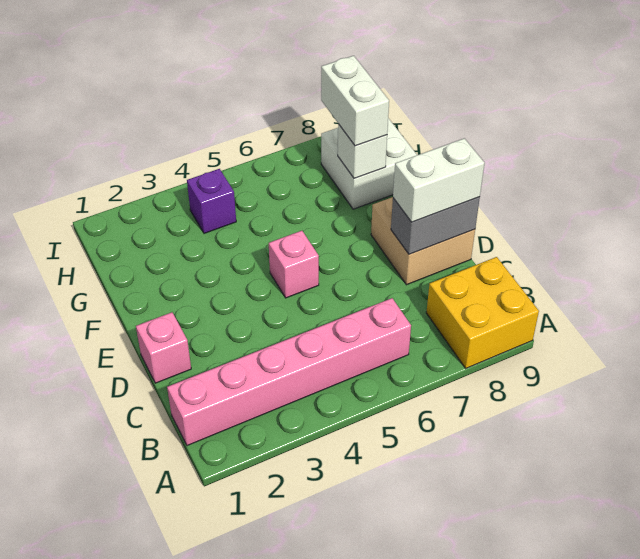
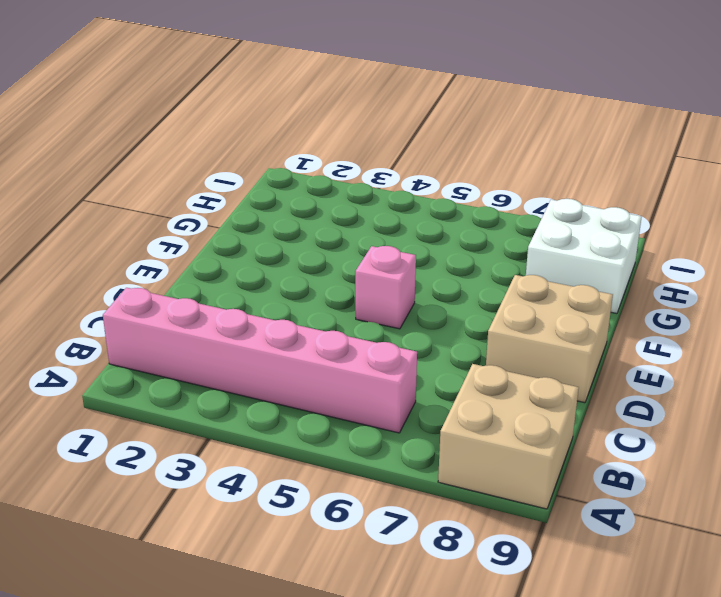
tan brick A8:B9 level 1 -> yellow brick A8:B9 level 1
none -> pink brick D1 level 1
none -> purple brick H4 level 1

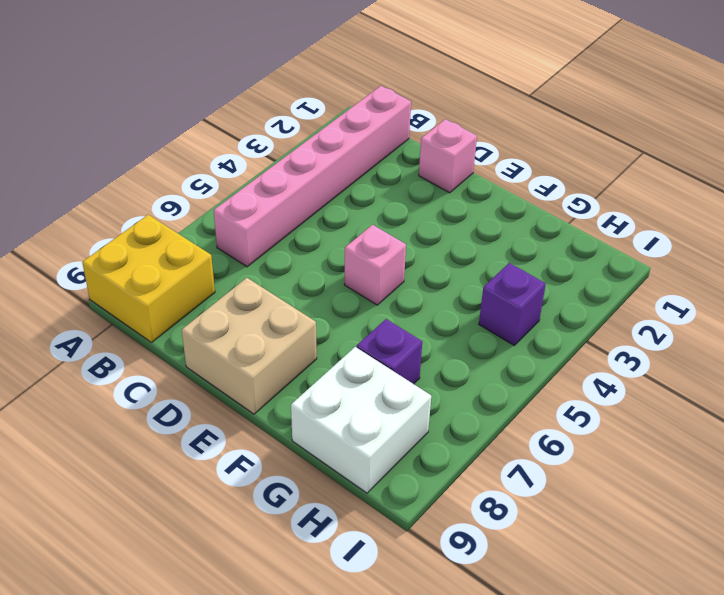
purple brick G7 level 1 -> none
none -> grey brick D8:D9 level 2
none -> white brick G8 level 2

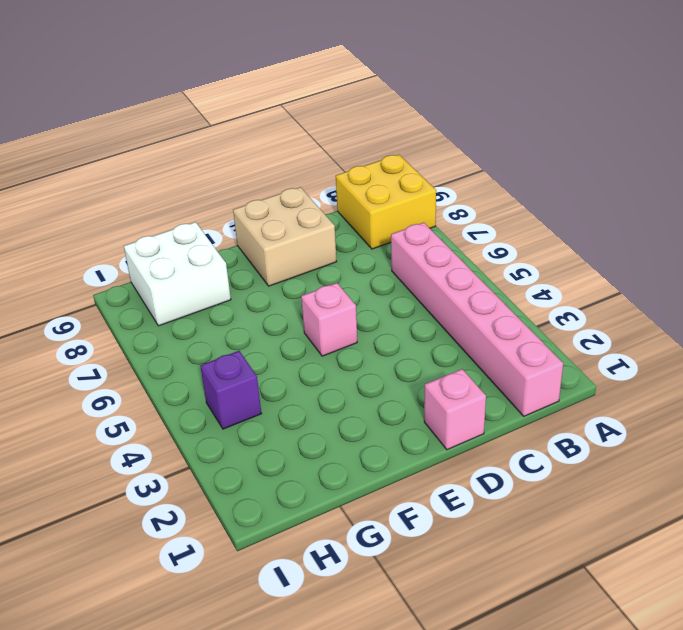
none -> grey brick D8:D9 level 2
none -> white brick G8 level 2

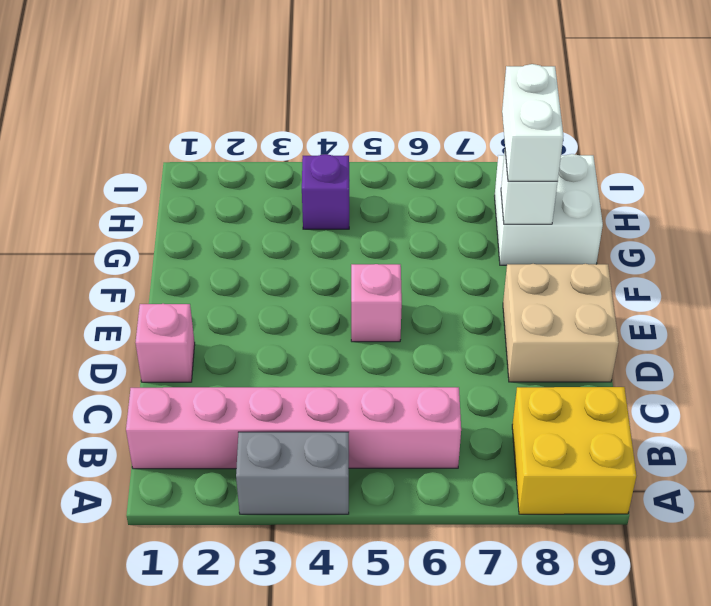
grey brick A3:A4 level 1 -> grey brick D8:D9 level 2
none -> white brick D8:D9 level 3

